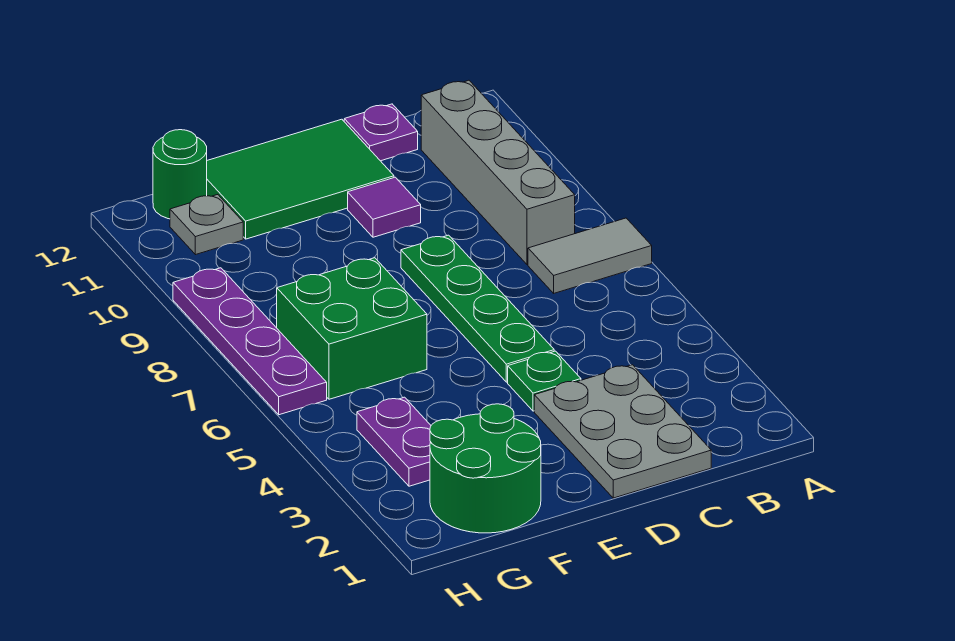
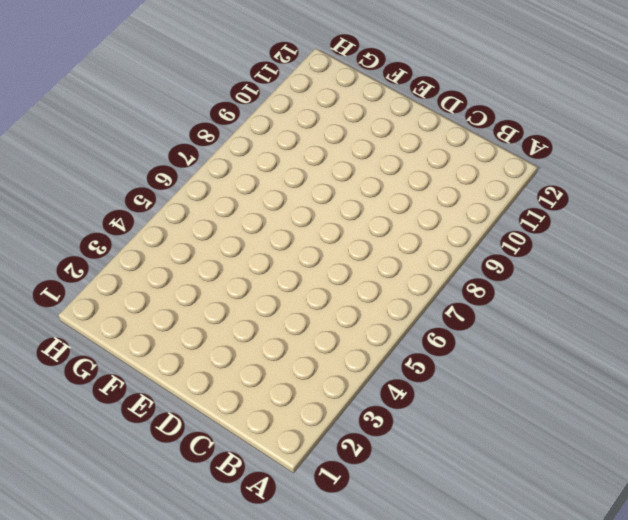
none -> grey tile A7:B7 level 1
none -> grey brick B8:B11 level 1
none -> grey plate C1:D3 level 1

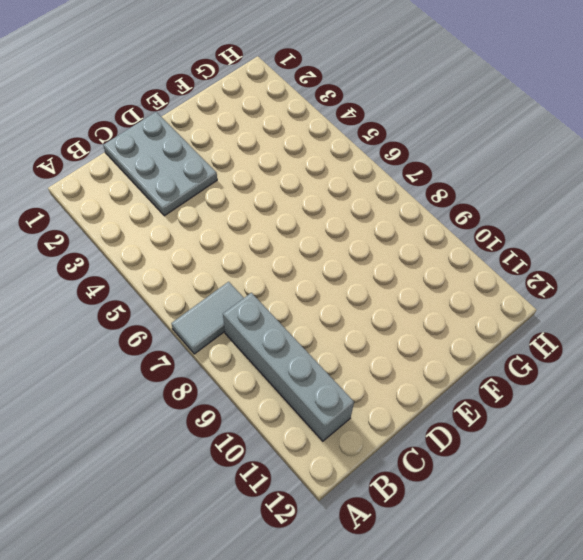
none -> purple plate C12 level 1
none -> green plate D4 level 1
none -> green plate D5:D8 level 1

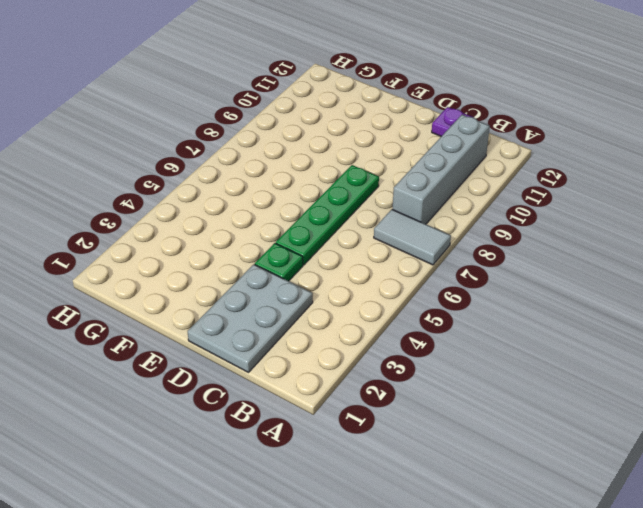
none -> purple tile D10 level 1
none -> green tile D11:F12 level 1
none -> green round brick F1:G2 level 1

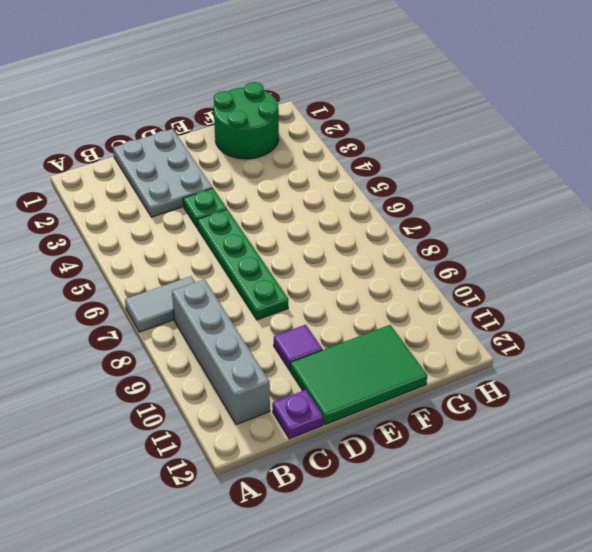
none -> green brick F6:G7 level 1
none -> purple plate G3:G4 level 1
none -> grey plate G11 level 1

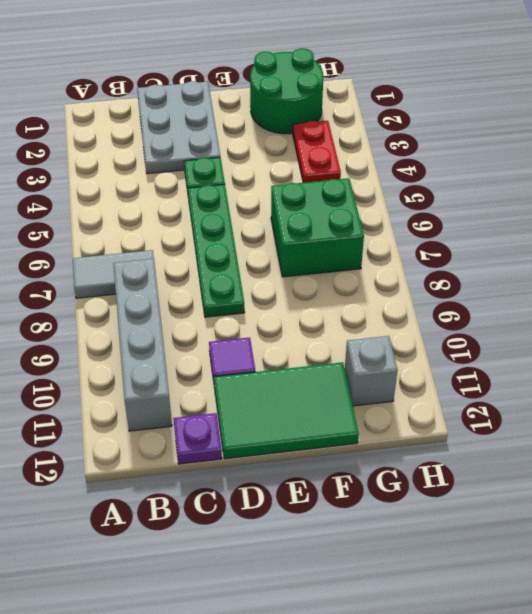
red plate G3:G4 level 1 -> purple plate G3:G4 level 1
grey brick G11 level 1 -> grey plate G11 level 1
none -> green round brick G12 level 1
none -> purple plate H6:H9 level 1

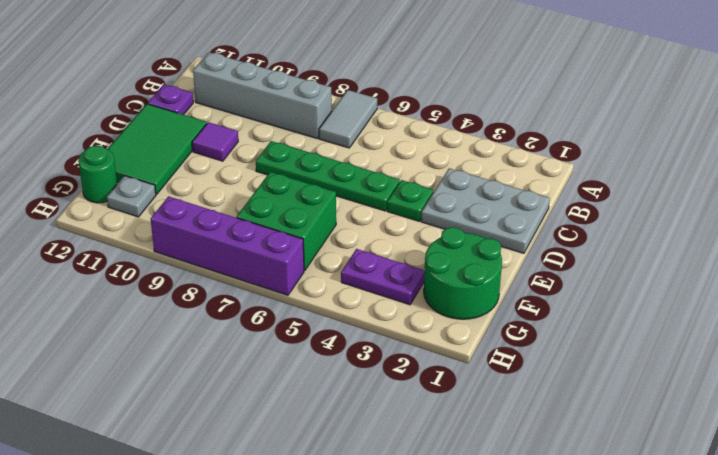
purple brick H6:H9 level 1 -> purple plate H6:H9 level 1

